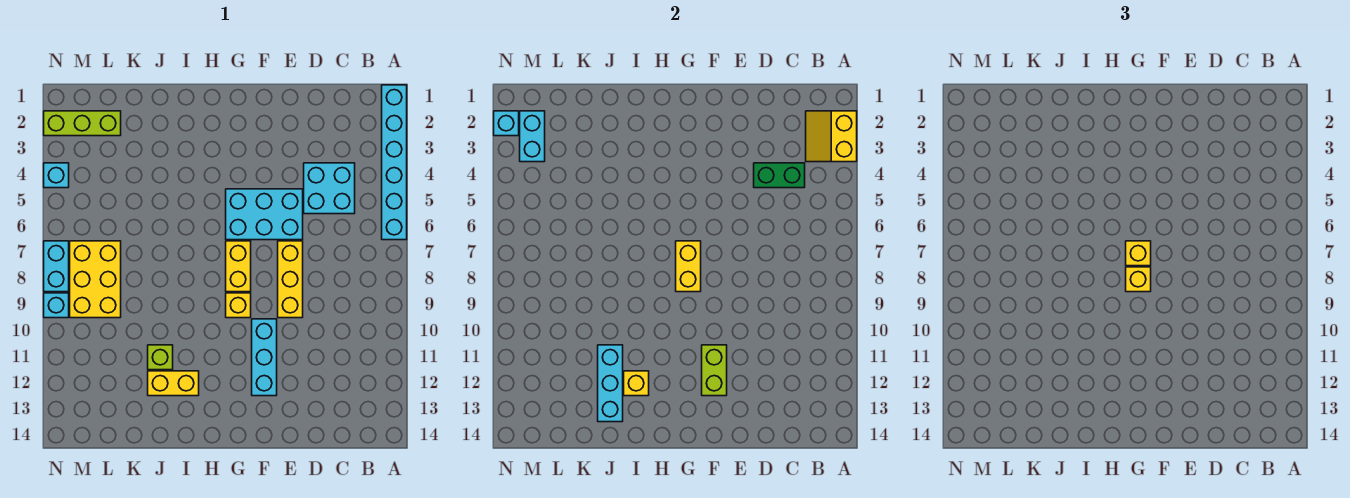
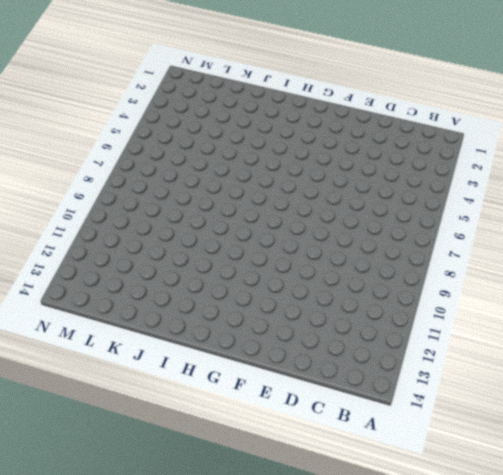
none -> cyan brick A1:A6 level 1
none -> cyan brick C4:D5 level 1
none -> cyan brick E5:G6 level 1

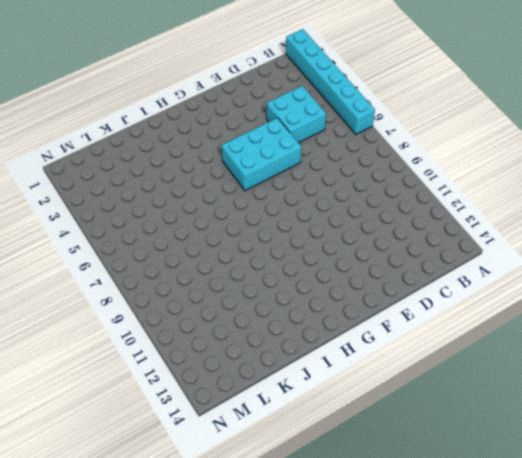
none -> yellow brick E7:E9 level 1
none -> cyan brick F10:F12 level 1
none -> yellow brick G7:G8 level 1

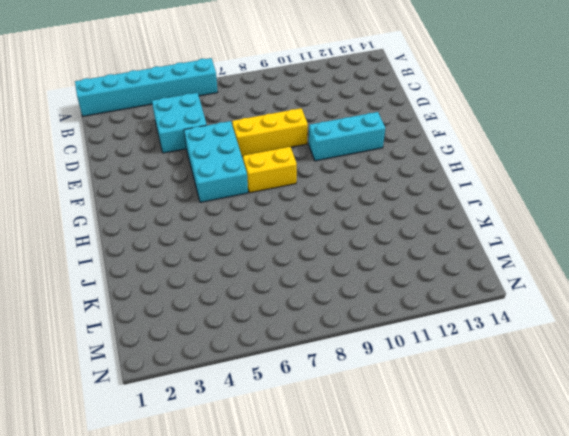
none -> yellow brick G9 level 1
none -> yellow brick I12:J12 level 1
none -> lime brick J11 level 1

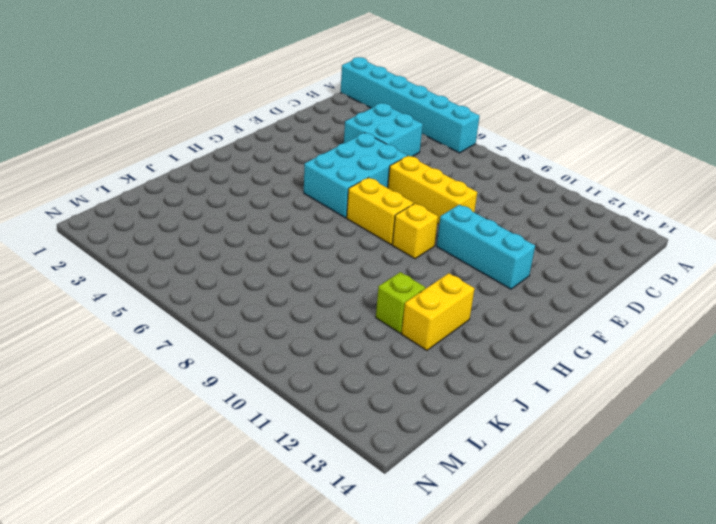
none -> lime brick L2:N2 level 1
none -> yellow brick L7:M9 level 1
none -> cyan brick N4 level 1

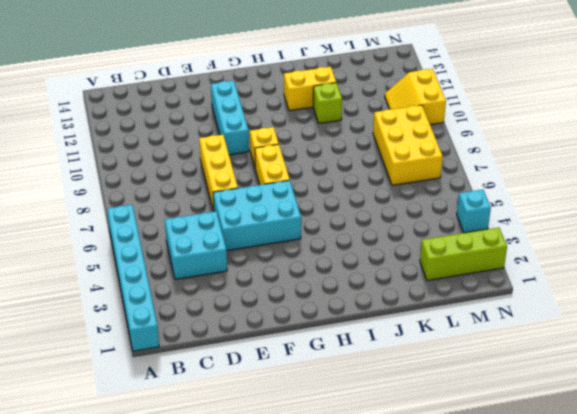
yellow slope M10:N11 level 1 top N -> yellow slope A2:B3 level 2 top A
none -> cyan brick N7:N8 level 1
none -> cyan brick N9 level 1
none -> green brick C4:D4 level 2

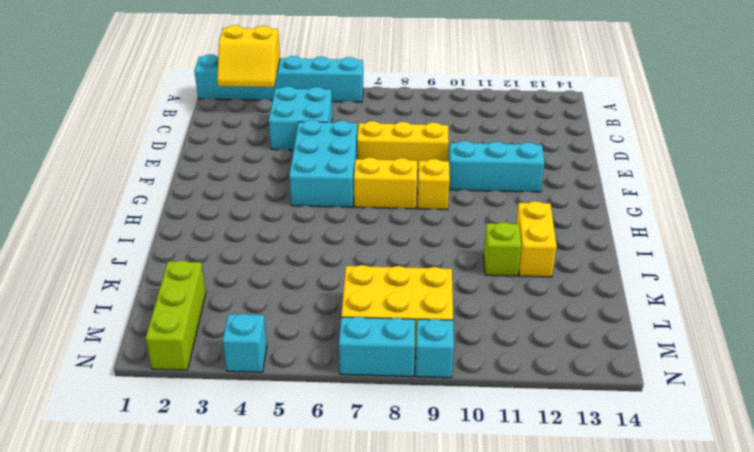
none -> green brick C4:D4 level 2
none -> lime brick F11:F12 level 2
none -> yellow brick G7:G8 level 2

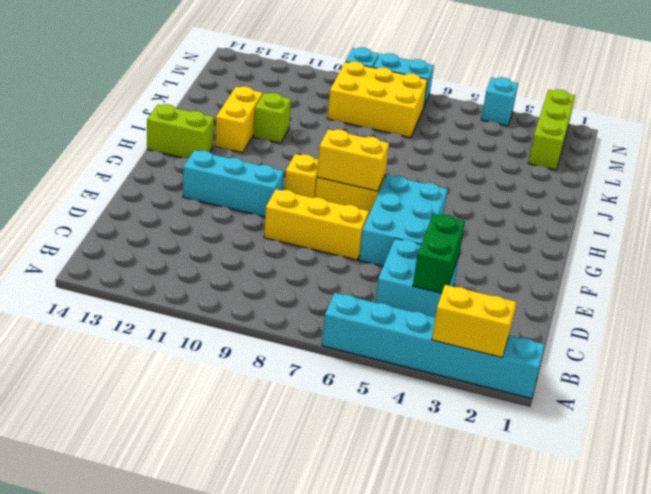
lime brick H13:H14 level 1 -> lime brick F11:F12 level 2
none -> yellow brick I12 level 2
none -> cyan brick J11:J13 level 2
none -> cyan brick M2:M3 level 2

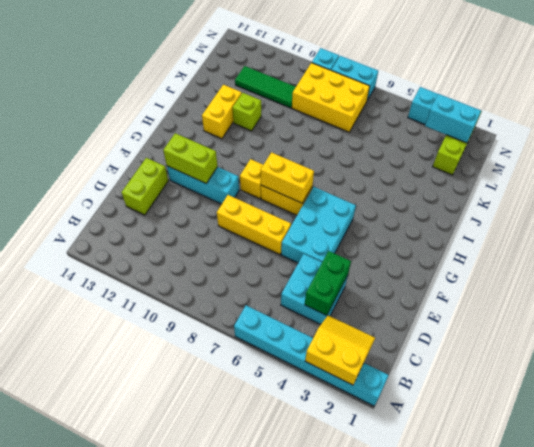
lime brick D13:E13 level 1 -> none
green tile L10:L12 level 1 -> none
none -> yellow brick I12 level 2
none -> cyan brick J11:J13 level 2
none -> cyan brick N2 level 2

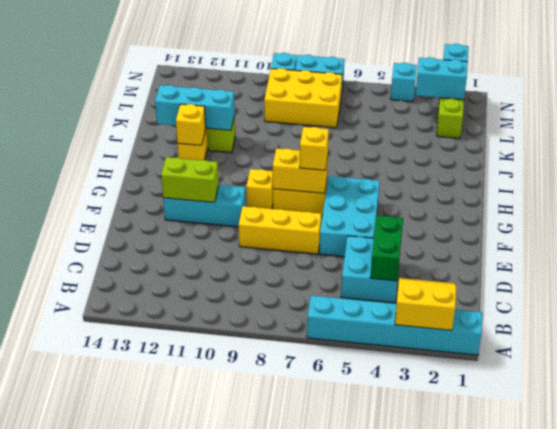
none -> yellow brick G8 level 3

